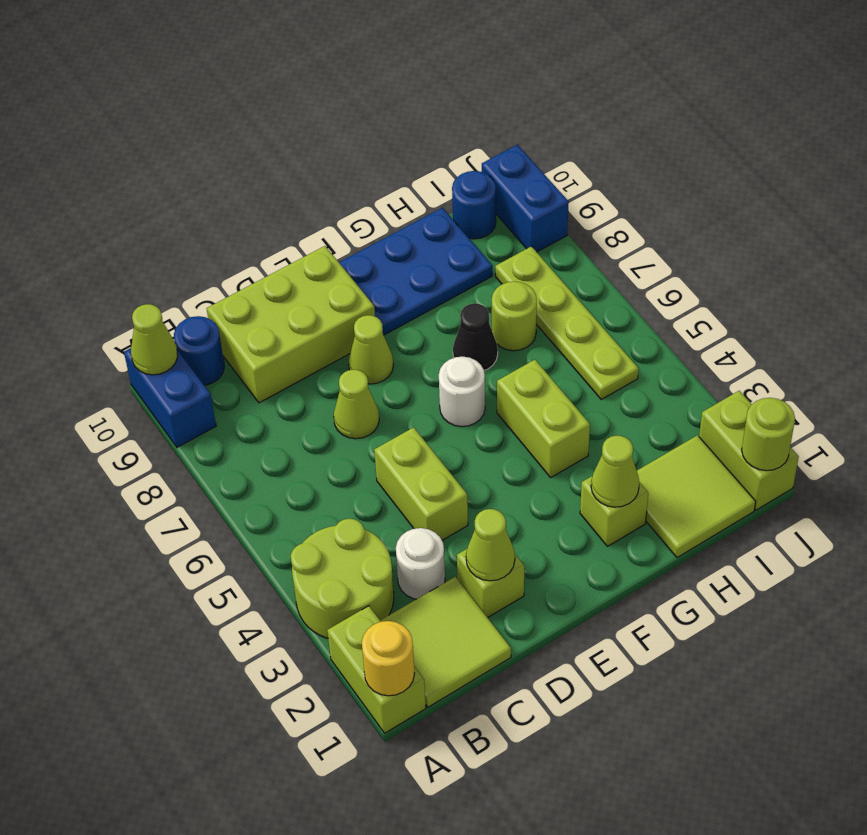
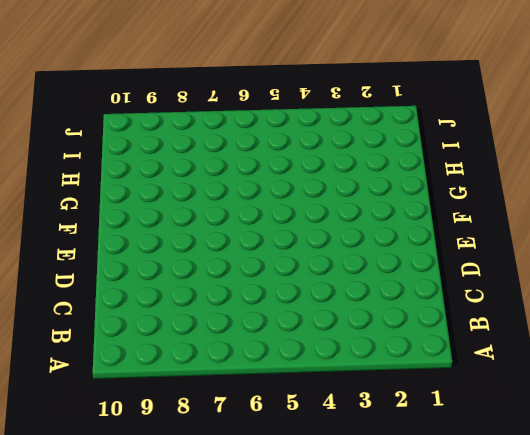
none -> lime brick A1:A2 level 1
none -> lime round brick A3:B4 level 1
none -> blue brick A9:A10 level 1

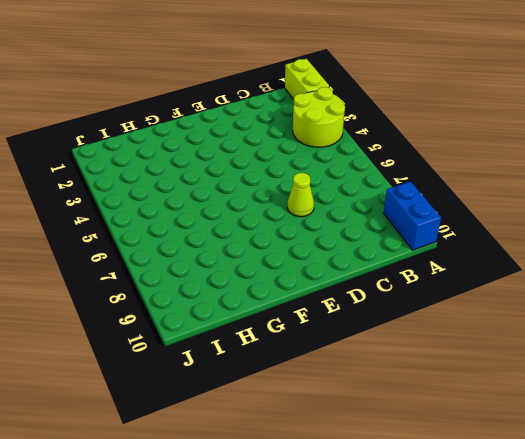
none -> lime tile B1:C2 level 1
none -> blue round brick B10 level 1
none -> white round brick C3 level 1

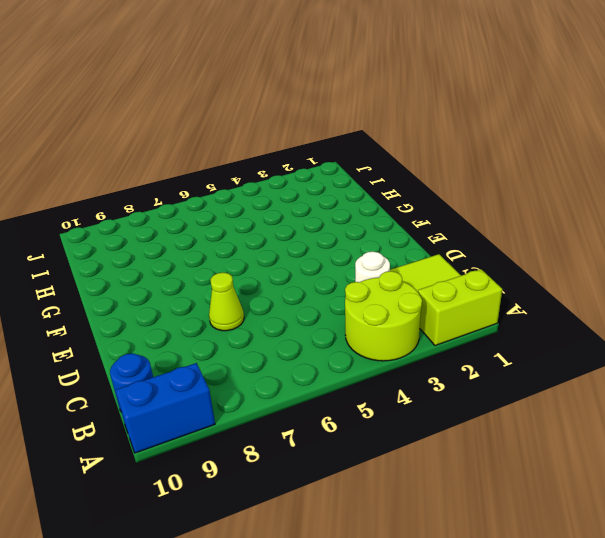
none -> lime brick C9:E10 level 1
none -> lime brick D2 level 1
none -> lime brick D4:D5 level 1

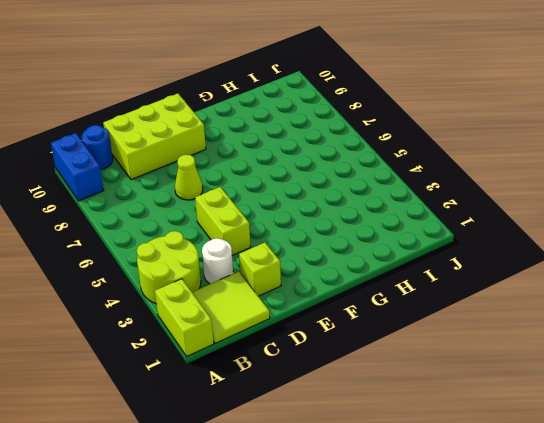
none -> lime cone E8 level 1
none -> white round brick F6 level 1
none -> blue plate F9:H10 level 1

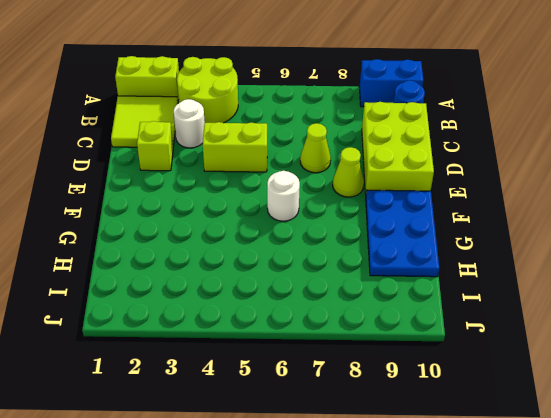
none -> lime brick G2 level 1
none -> lime brick G4:G5 level 1
none -> black cone G7 level 1

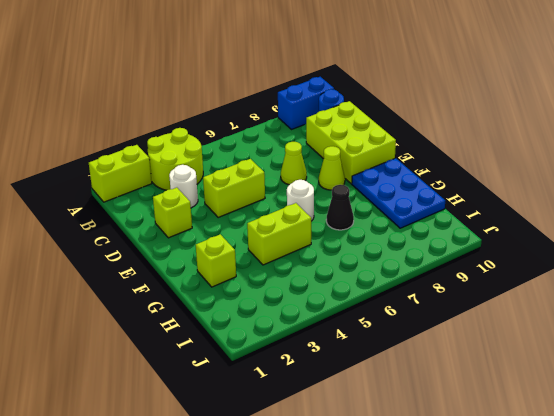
none -> lime tile B1:C2 level 1
none -> lime tile H1:I2 level 1
none -> lime round brick H7 level 1

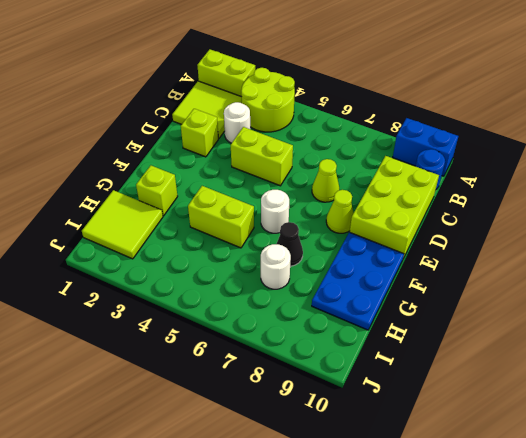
white round brick H7 level 1 -> lime round brick H7 level 1
none -> lime plate I5:I8 level 1
none -> blue round brick I10 level 1
none -> lime brick J1:J2 level 1

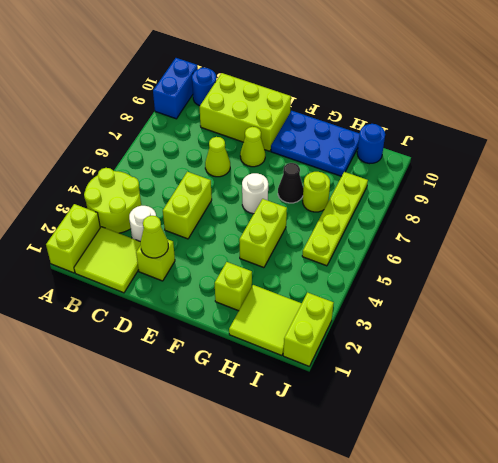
none -> blue brick J9:J10 level 1
none -> yellow round brick A1 level 2
none -> lime cone A10 level 2

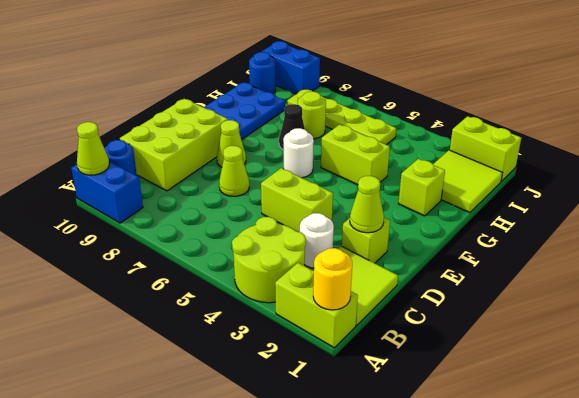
none -> lime cone G2 level 2
none -> lime round brick J1 level 2

